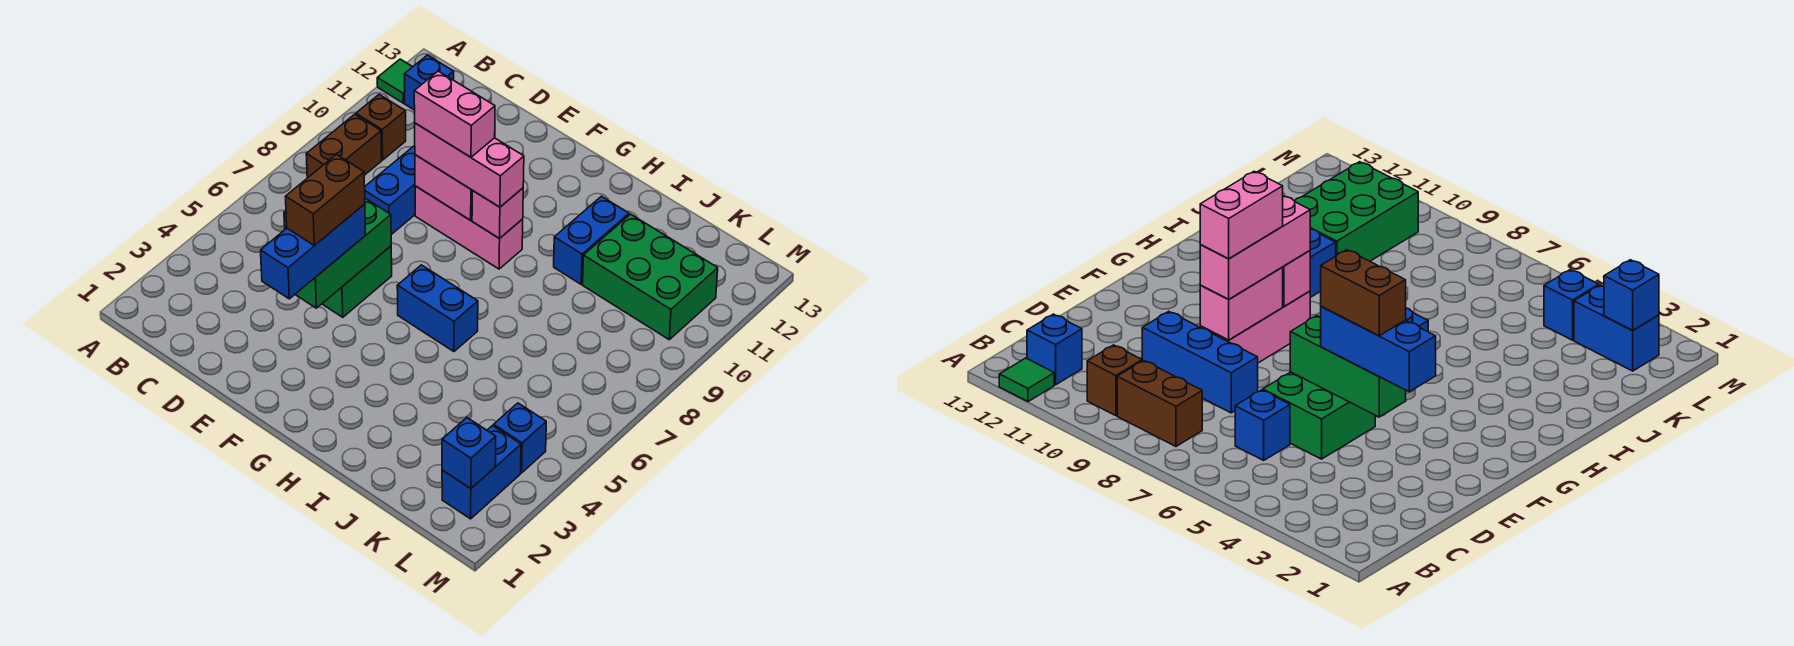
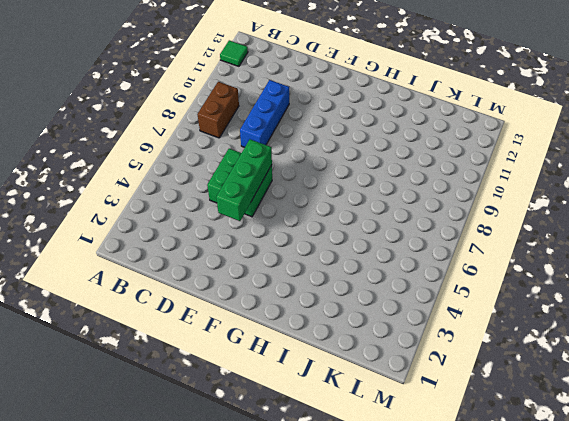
none -> brown brick B10 level 1
none -> blue brick B12 level 1
none -> blue brick C6 level 1

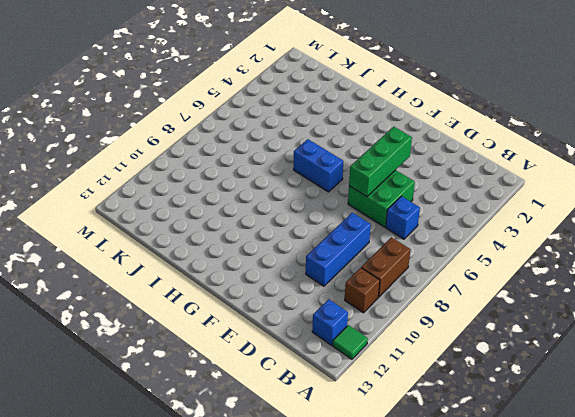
none -> pink brick E9:G9 level 1
none -> blue brick I10:I11 level 1
none -> green brick J10:L11 level 1

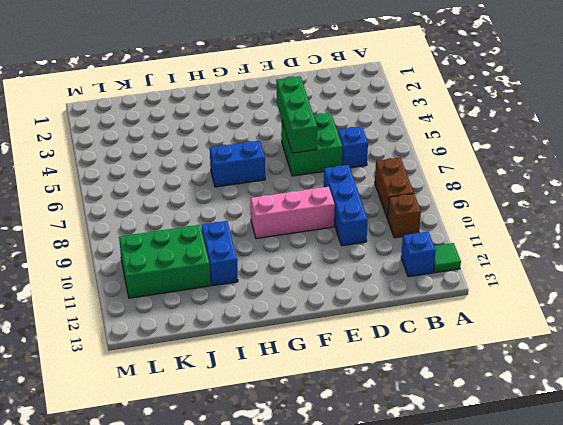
none -> blue brick L2:L3 level 1
none -> blue brick L4 level 1
none -> pink brick E9:F9 level 2

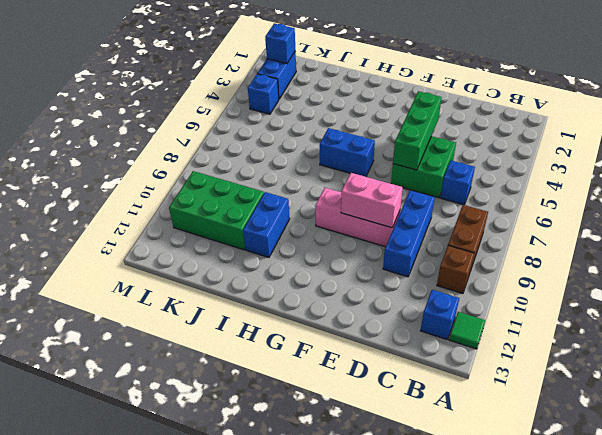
none -> pink brick G9 level 2
none -> blue brick E3:E5 level 3
none -> pink brick E9:G9 level 3

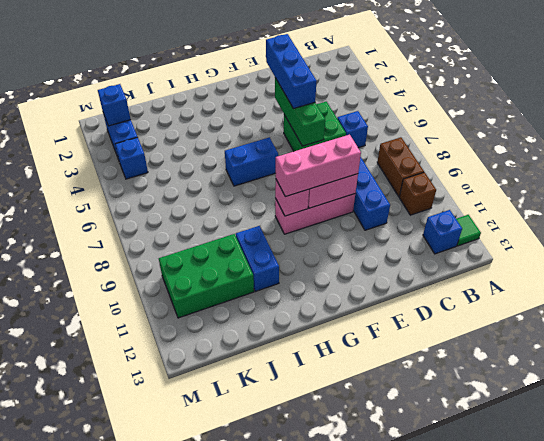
none -> brown brick E4:E5 level 4
none -> pink brick E9:F9 level 4

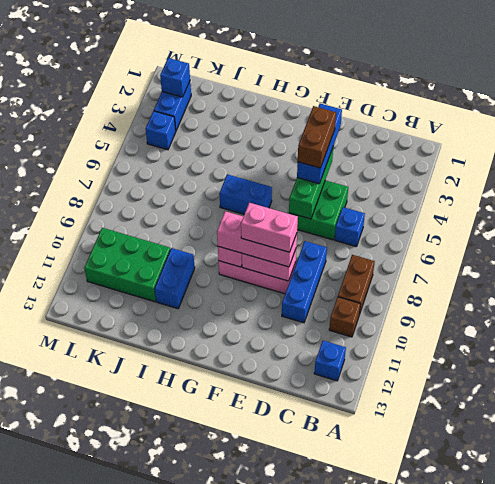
none -> green tile A12 level 1

